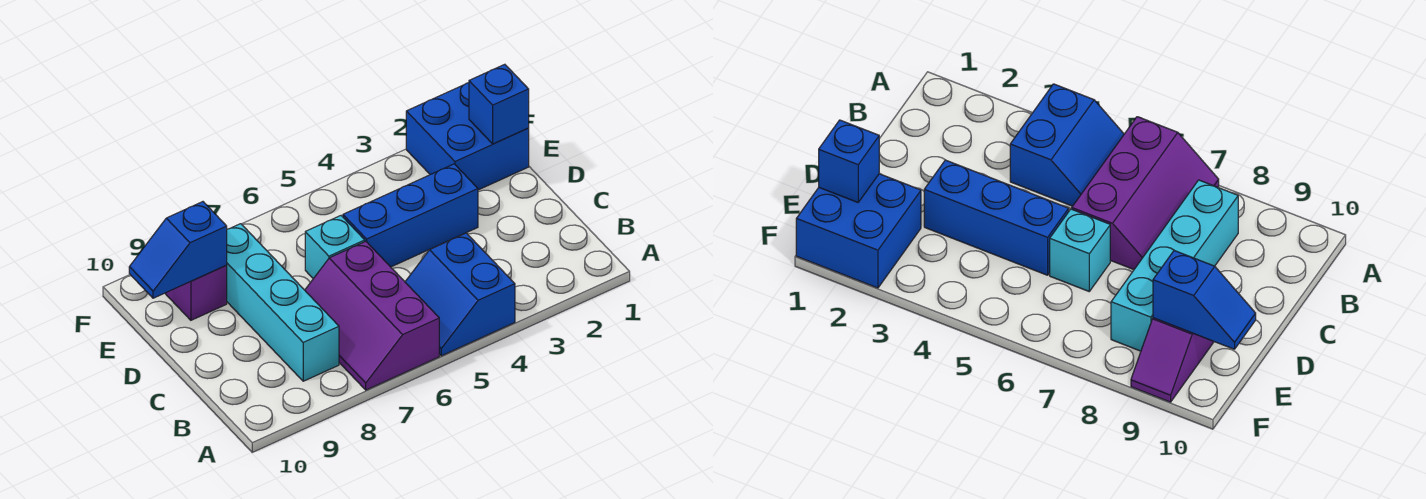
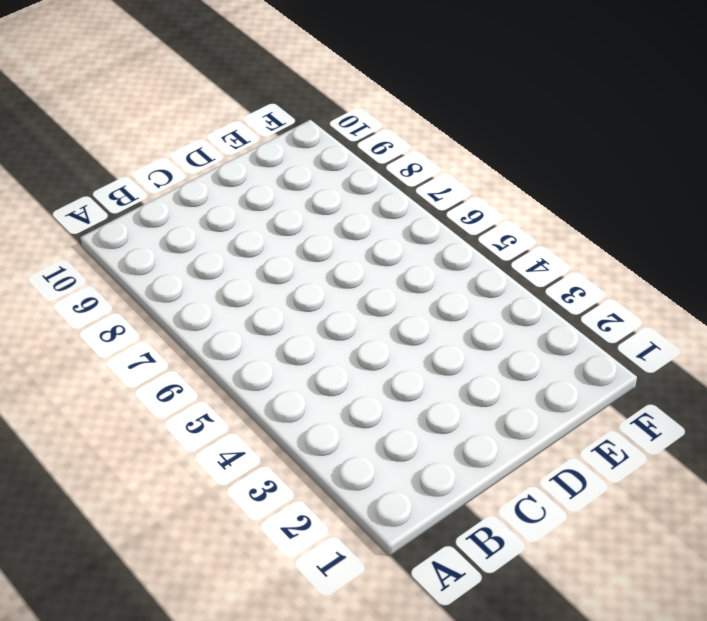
none -> blue slope A4:B5 level 1 top 4
none -> purple slope A6:C7 level 1 top 6

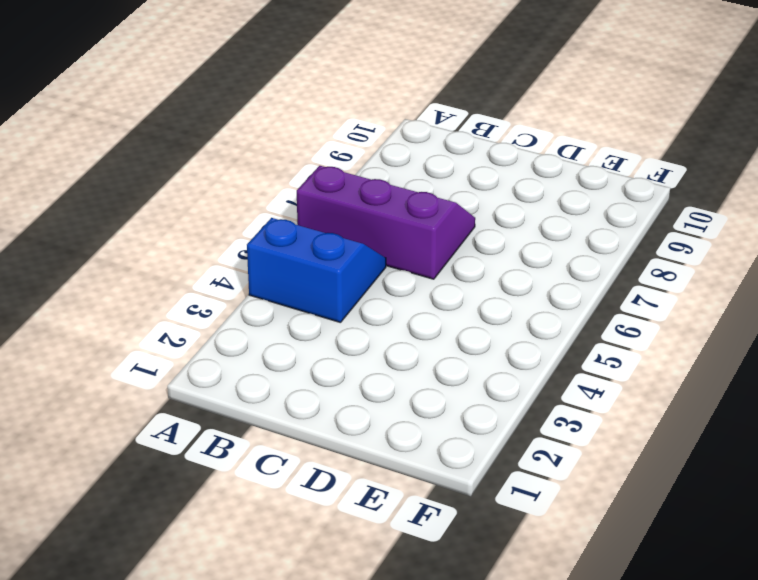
none -> cyan brick B8:E8 level 1
none -> blue brick D3:D5 level 1

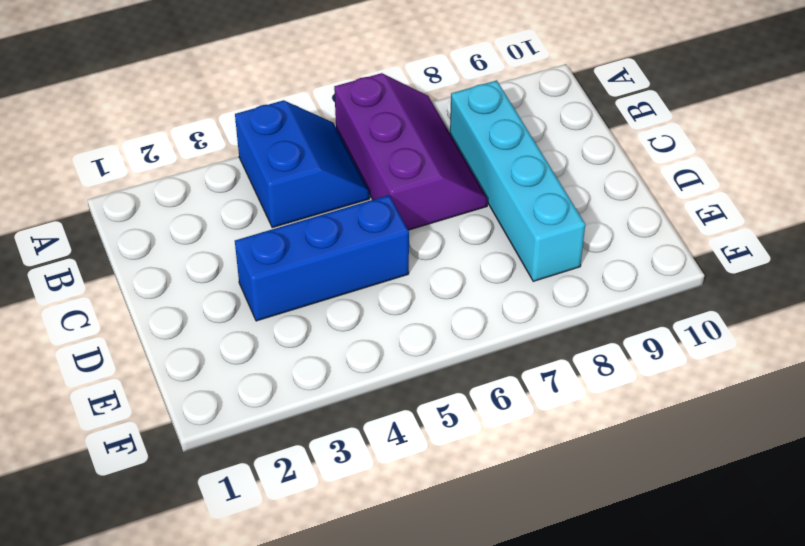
none -> cyan brick D6 level 1
none -> blue brick E1:F2 level 1

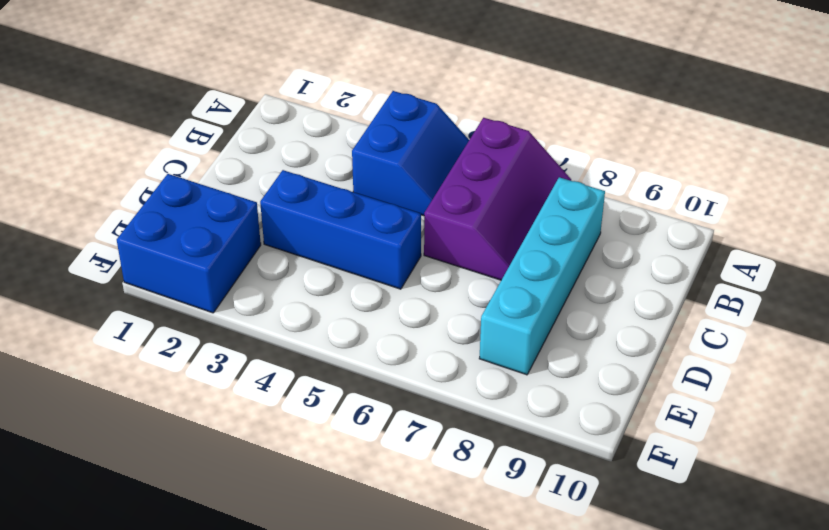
none -> cyan brick D6 level 1
none -> purple slope E9:F9 level 1 top E

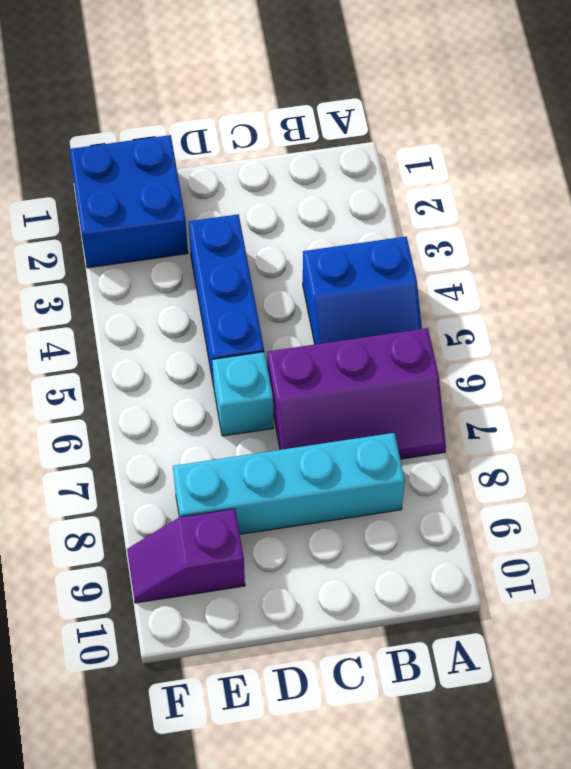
none -> blue brick E1 level 2
none -> blue slope E9:E10 level 2 top 9

